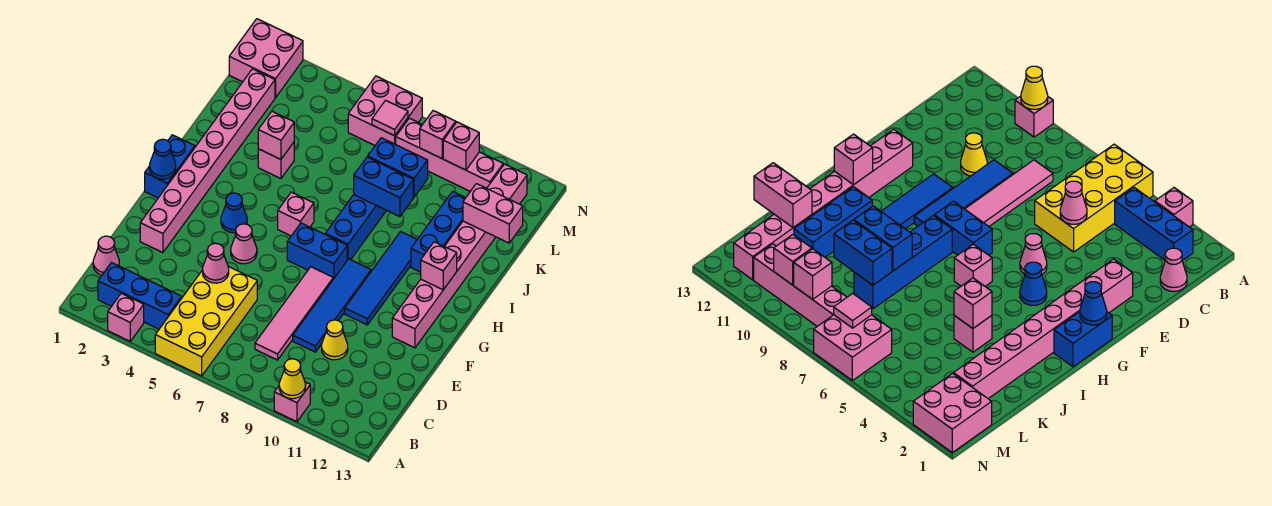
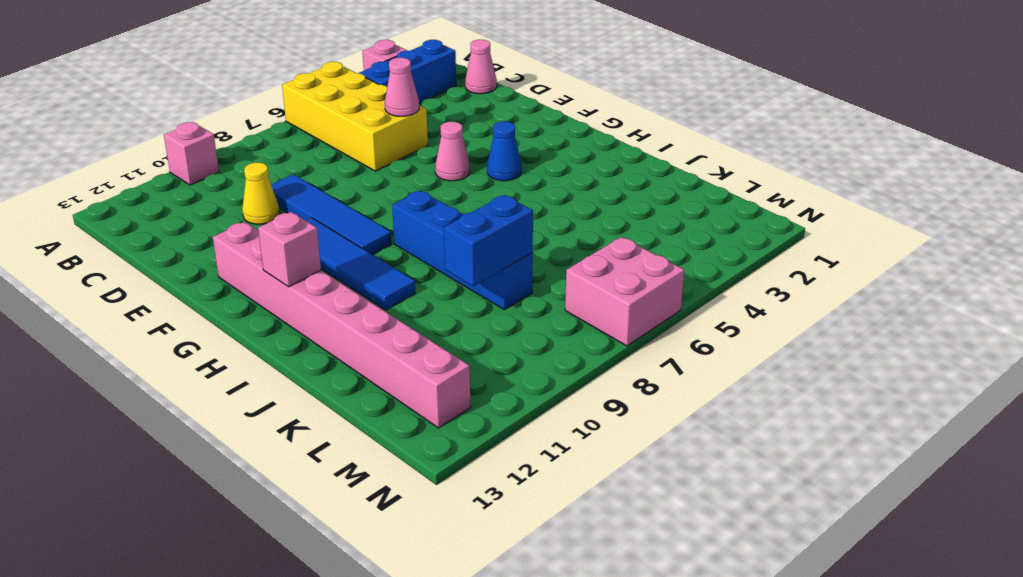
none -> pink tile C8:F8 level 1
none -> pink brick E2:L2 level 1
none -> blue brick G1:H1 level 1
none -> blue brick G7:G8 level 1

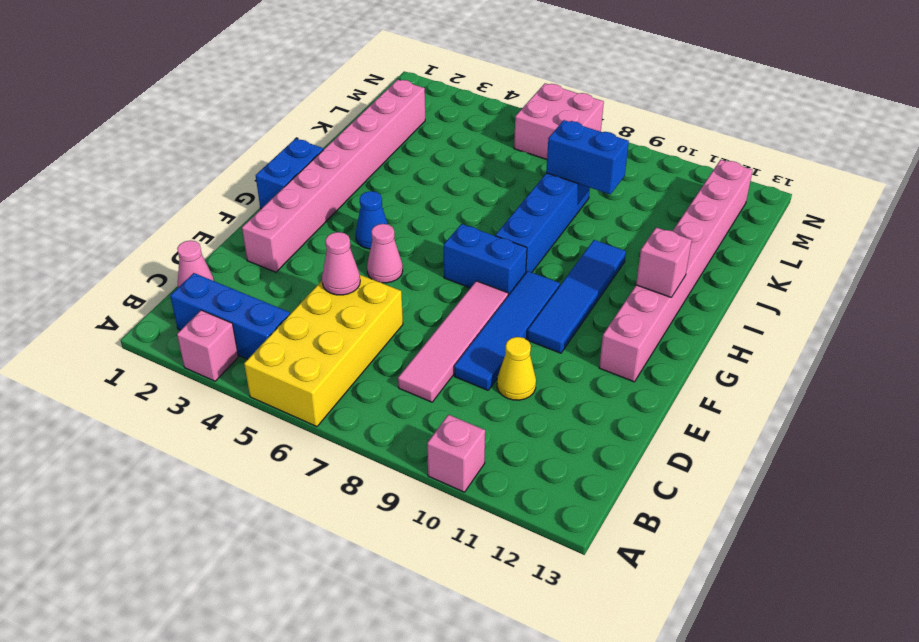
none -> pink brick H6 level 1
none -> blue brick I11:K11 level 1
none -> pink brick J4 level 1
none -> pink brick M1:N2 level 1

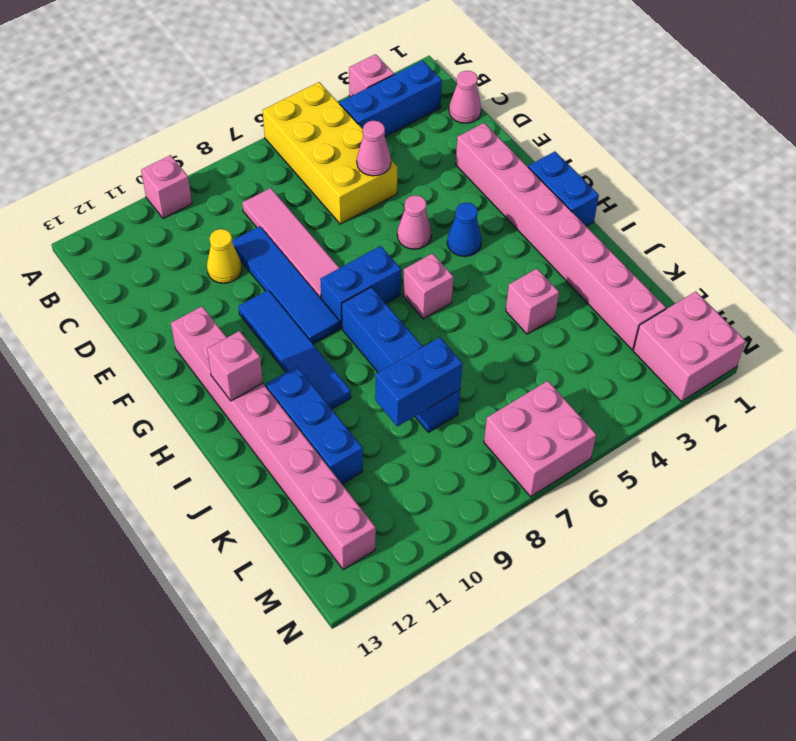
none -> pink brick M8:M11 level 1
none -> yellow cone A10 level 2
none -> blue cone G1 level 2
none -> pink brick J4 level 2

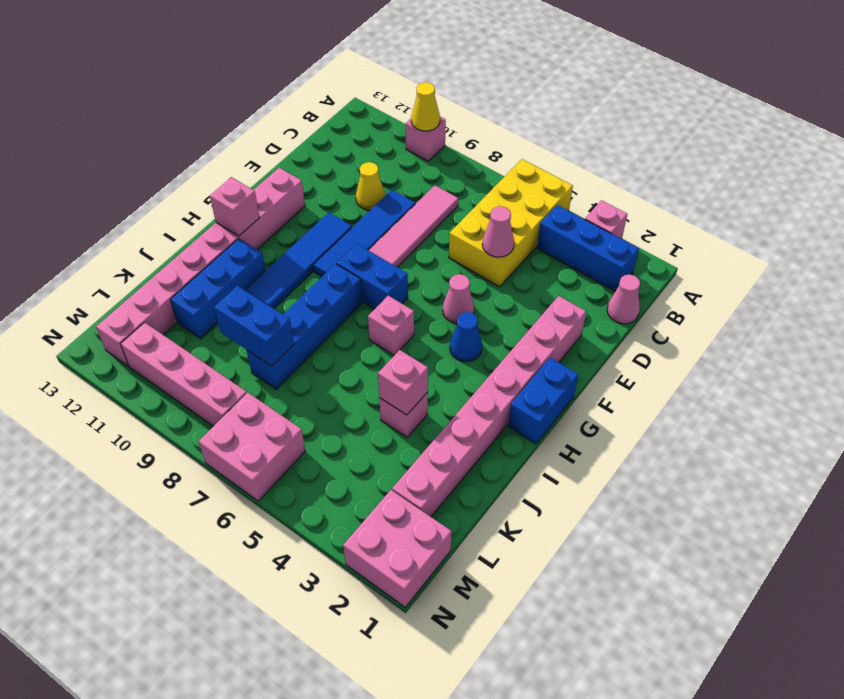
none -> blue cone G1 level 2
none -> blue brick J8:J9 level 2
none -> pink brick K12:K13 level 2
none -> pink tile M7 level 2

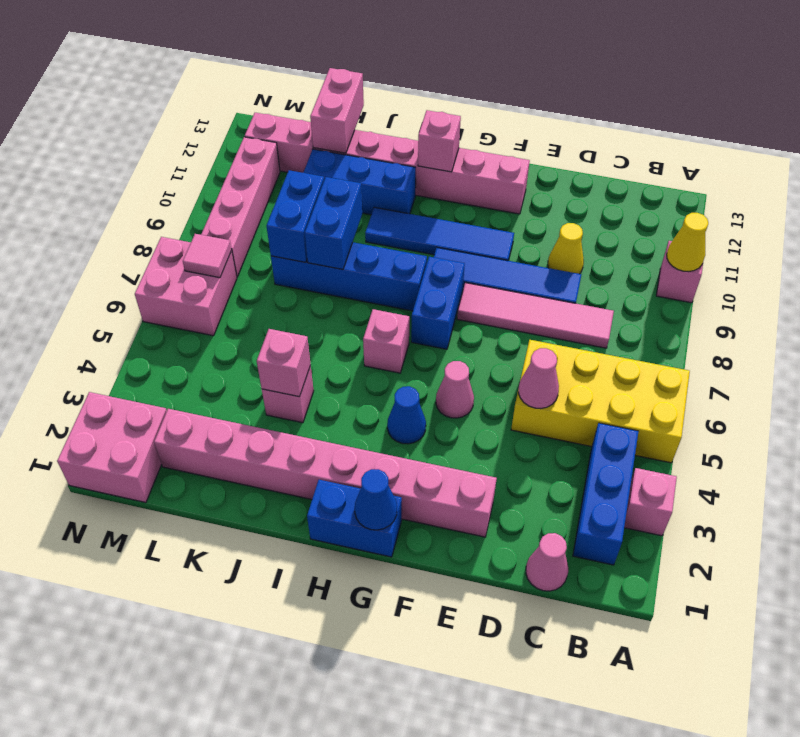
none -> pink brick M9 level 2
none -> pink brick M10 level 2

